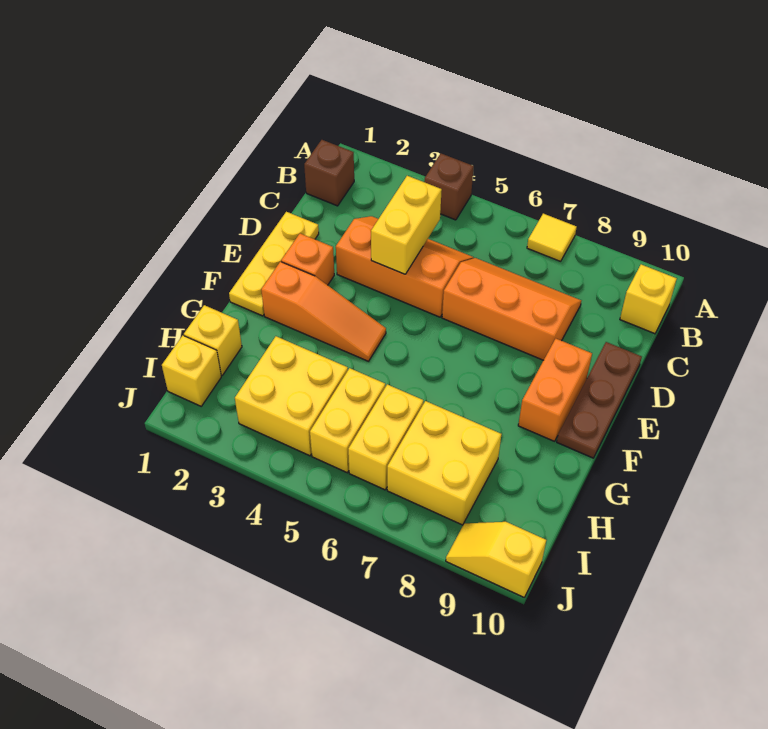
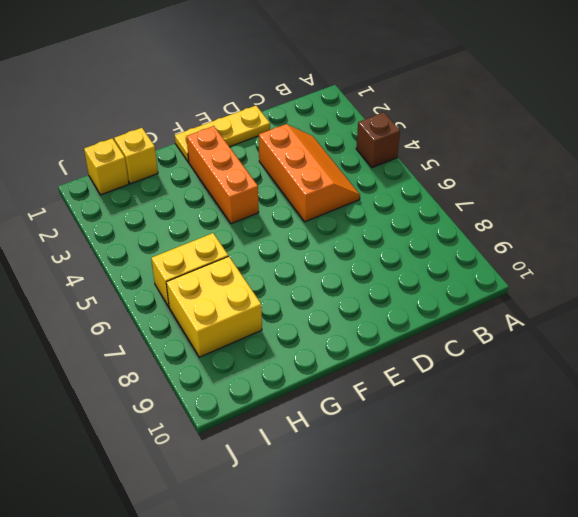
orange brick F2:F4 level 1 -> orange slope F2:F4 level 1 top 2
none -> yellow tile A7 level 1
none -> brown brick B1 level 1
none -> yellow brick B10 level 1

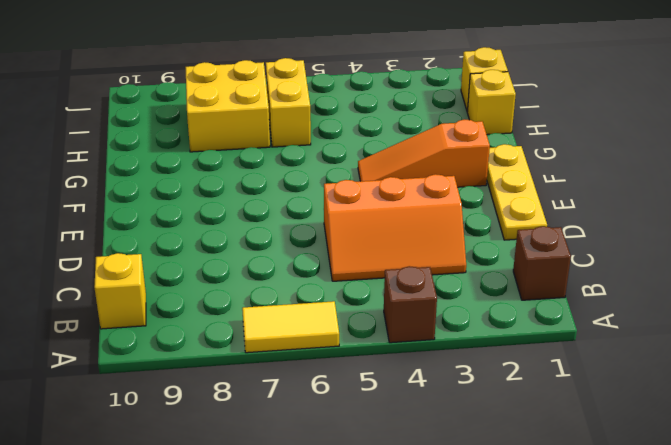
yellow tile A6:A7 level 1 -> yellow tile A7 level 1
none -> orange slope C6:D8 level 1 top D
none -> brown plate D10:F10 level 1
none -> orange brick E2 level 1

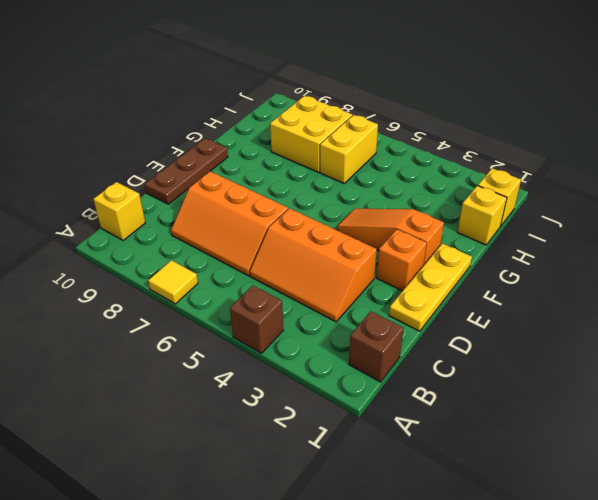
none -> orange brick E9:F9 level 1
none -> yellow brick H3:I4 level 1
none -> yellow brick H5:I5 level 1

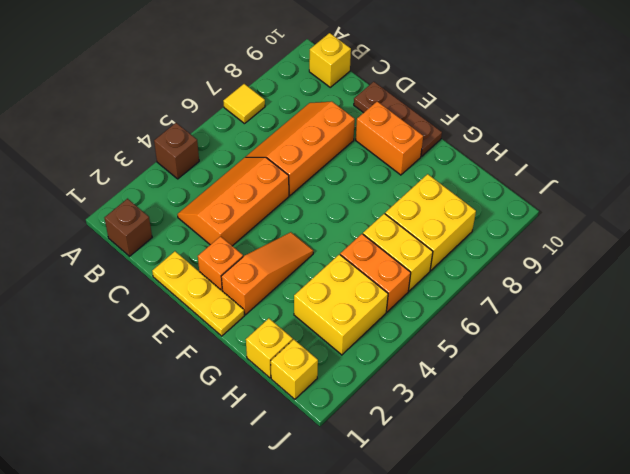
orange brick H5:I5 level 1 -> yellow brick H5:I5 level 1
none -> yellow slope J9:J10 level 1 top 10
none -> yellow brick C4:D4 level 2

